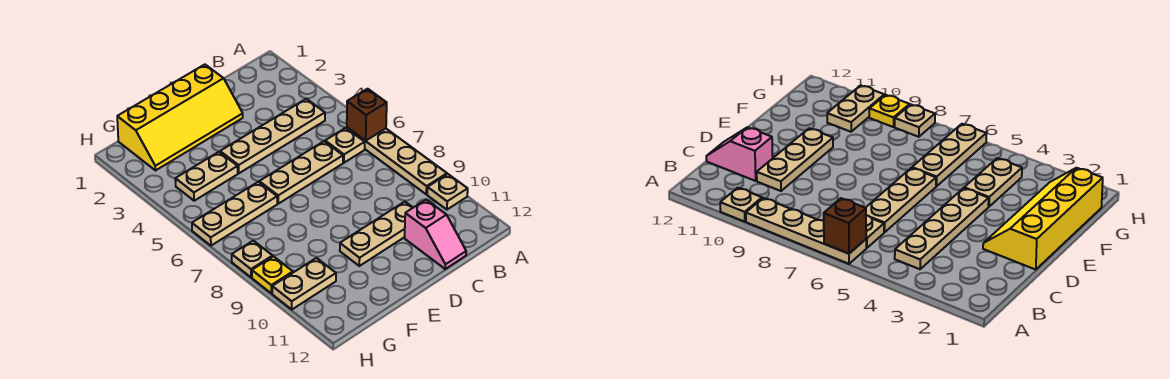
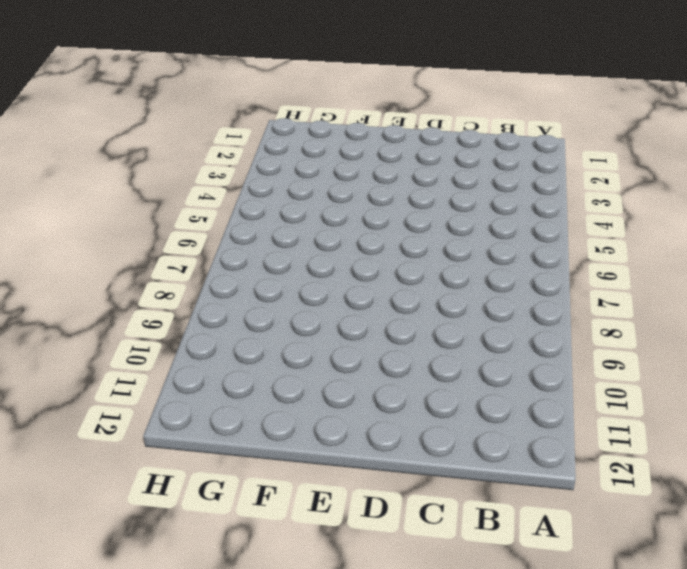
none -> tan plate A6:A9 level 1
none -> tan plate A10 level 1
none -> tan plate B4:E4 level 1

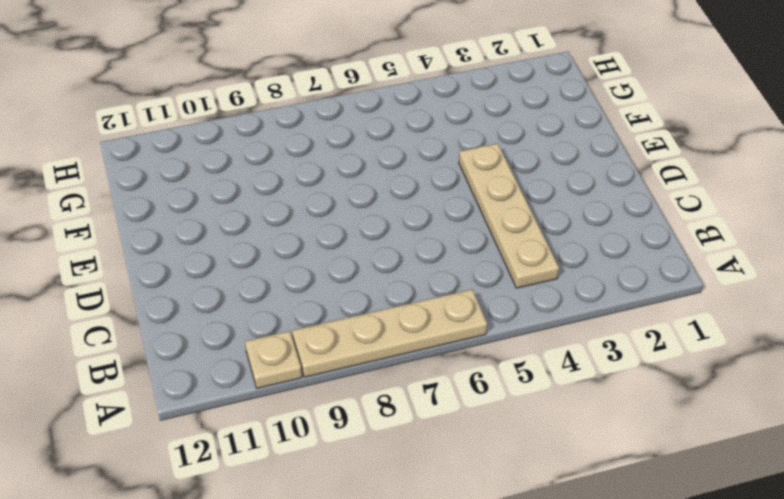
none -> tan plate B6 level 1
none -> tan plate C6:E6 level 1
none -> tan plate C10:E10 level 1

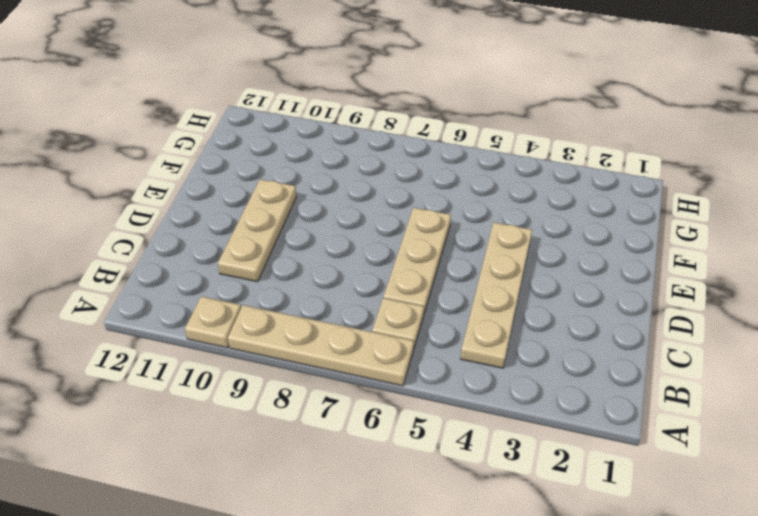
none -> pink slope C11:C12 level 1 top 11
none -> yellow slope D1:G2 level 1 top 1
none -> tan plate F4:G4 level 1

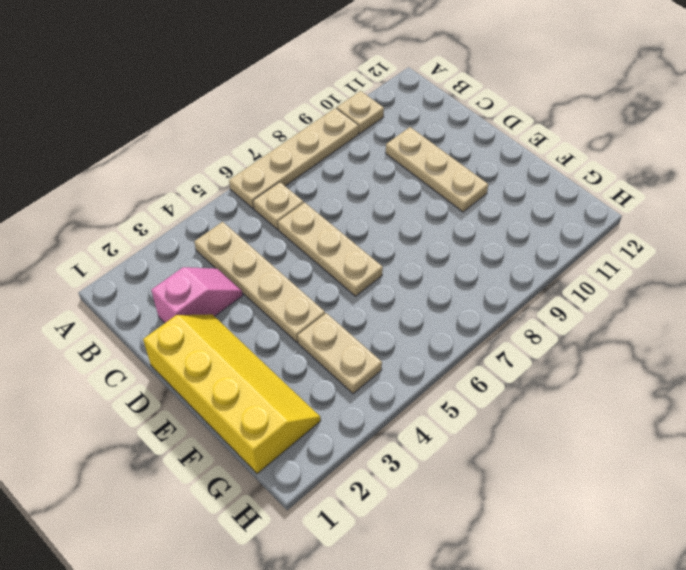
pink slope C2:C3 level 1 top 2 -> pink slope C11:C12 level 1 top 11
none -> tan plate F6:H6 level 1
none -> tan plate G10:H10 level 1
none -> tan plate H8 level 1

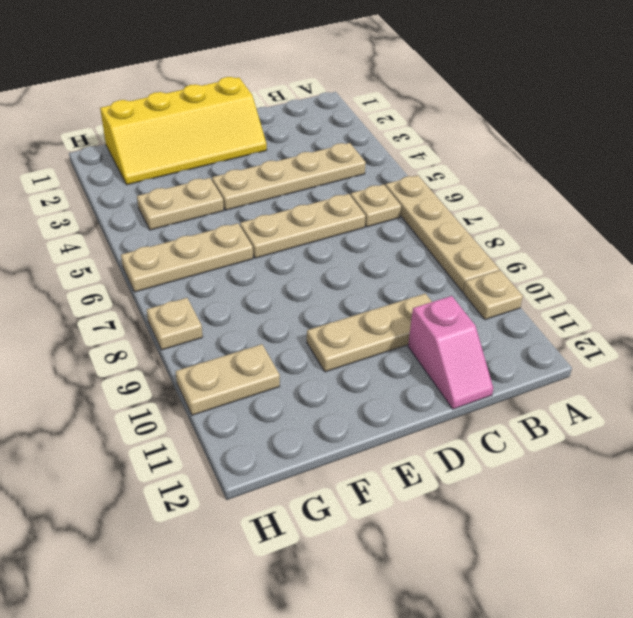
none -> yellow plate H9 level 1
none -> brown brick A6 level 2

